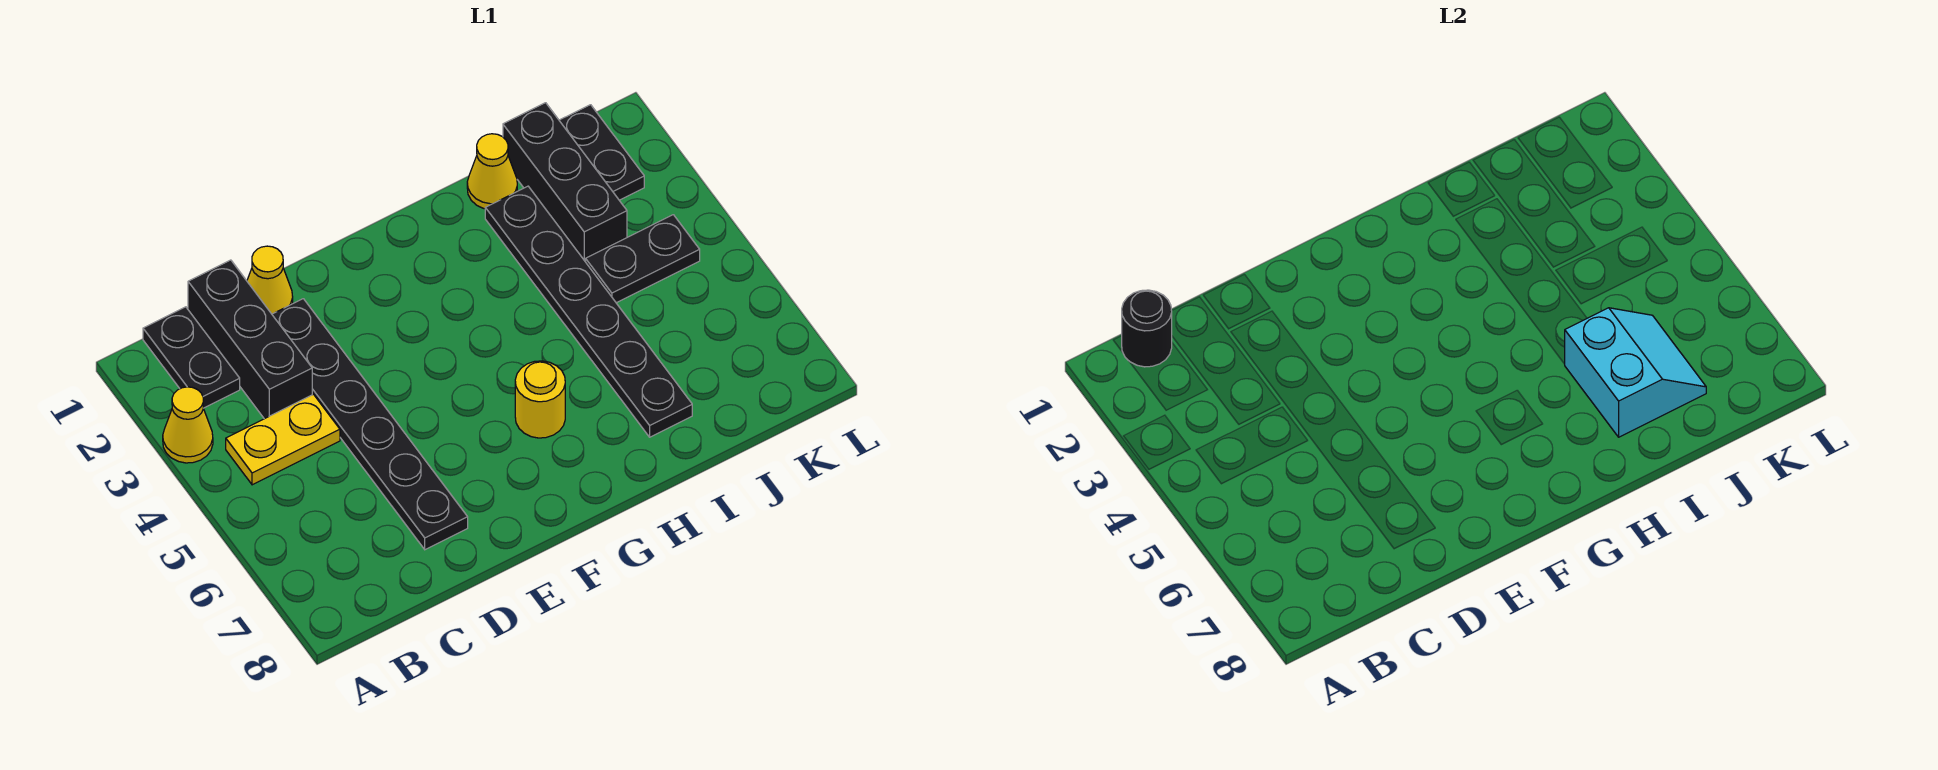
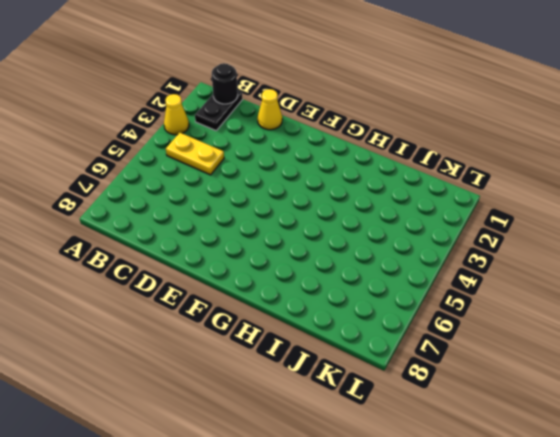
none -> black brick C1:C3 level 1
none -> black plate D2:D7 level 1
none -> yellow round brick G6 level 1

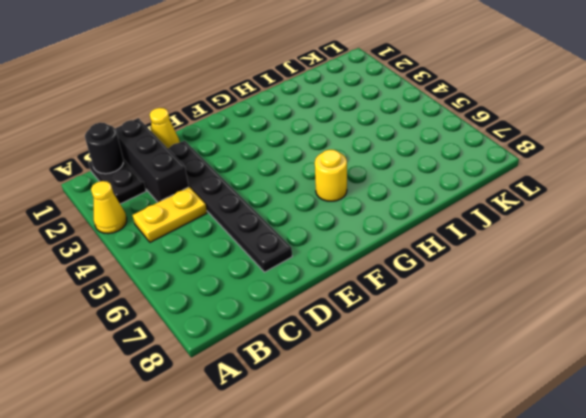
none -> yellow cone I1 level 1
none -> black plate I2:I7 level 1
none -> black brick J1:J3 level 1

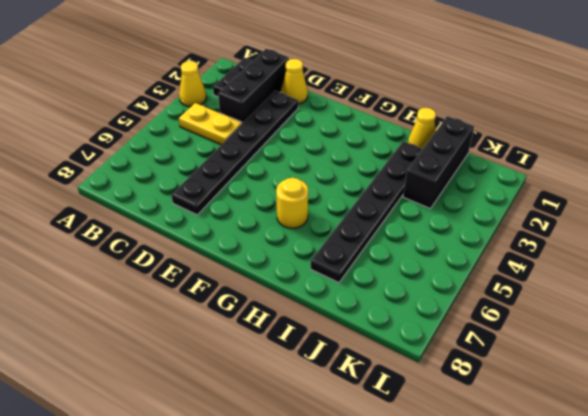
none -> black plate J4:K4 level 1
none -> black plate K1:K2 level 1
none -> black round brick B1 level 2

